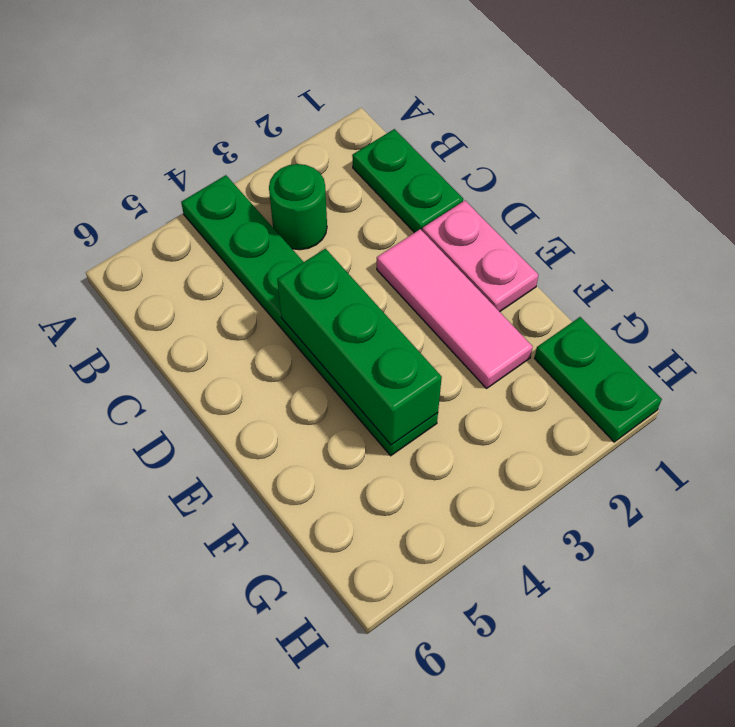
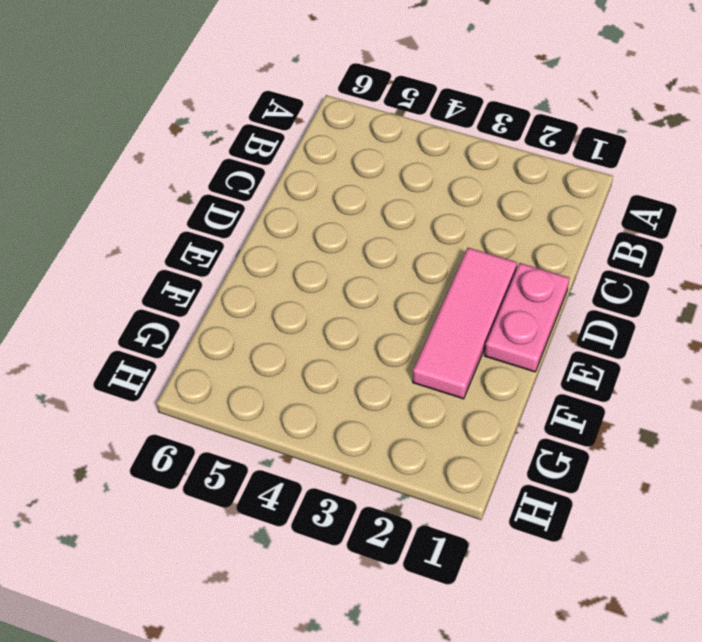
none -> green plate A4:F4 level 1
none -> green plate B1:C1 level 1

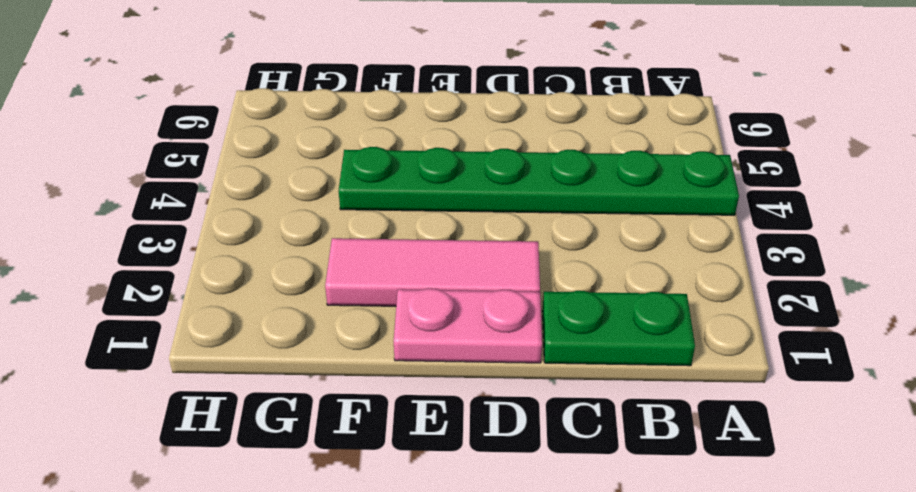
none -> green round brick B3 level 1
none -> green plate G1:H1 level 1

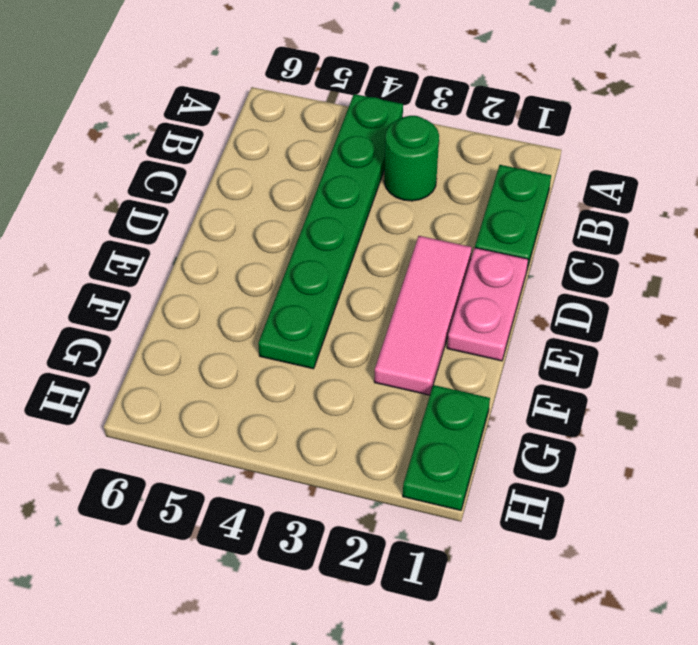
none -> green brick D4:F4 level 2

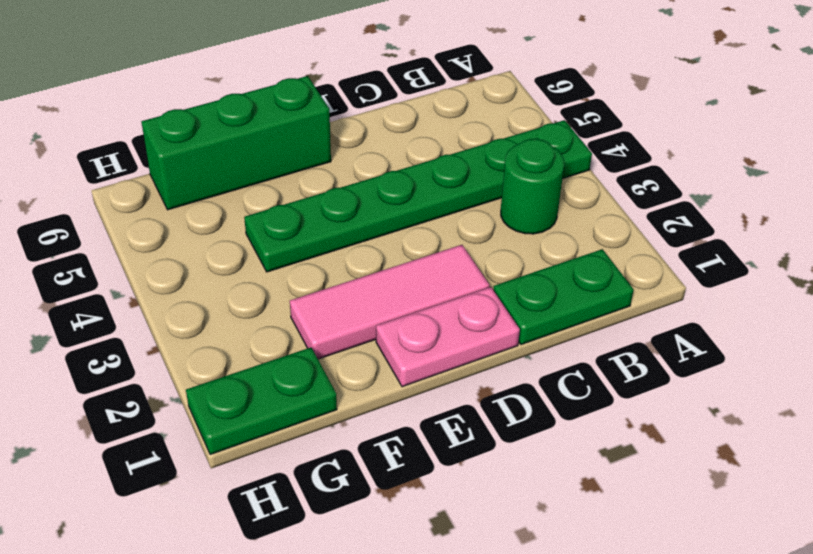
green brick E6:G6 level 1 -> green brick D4:F4 level 2

